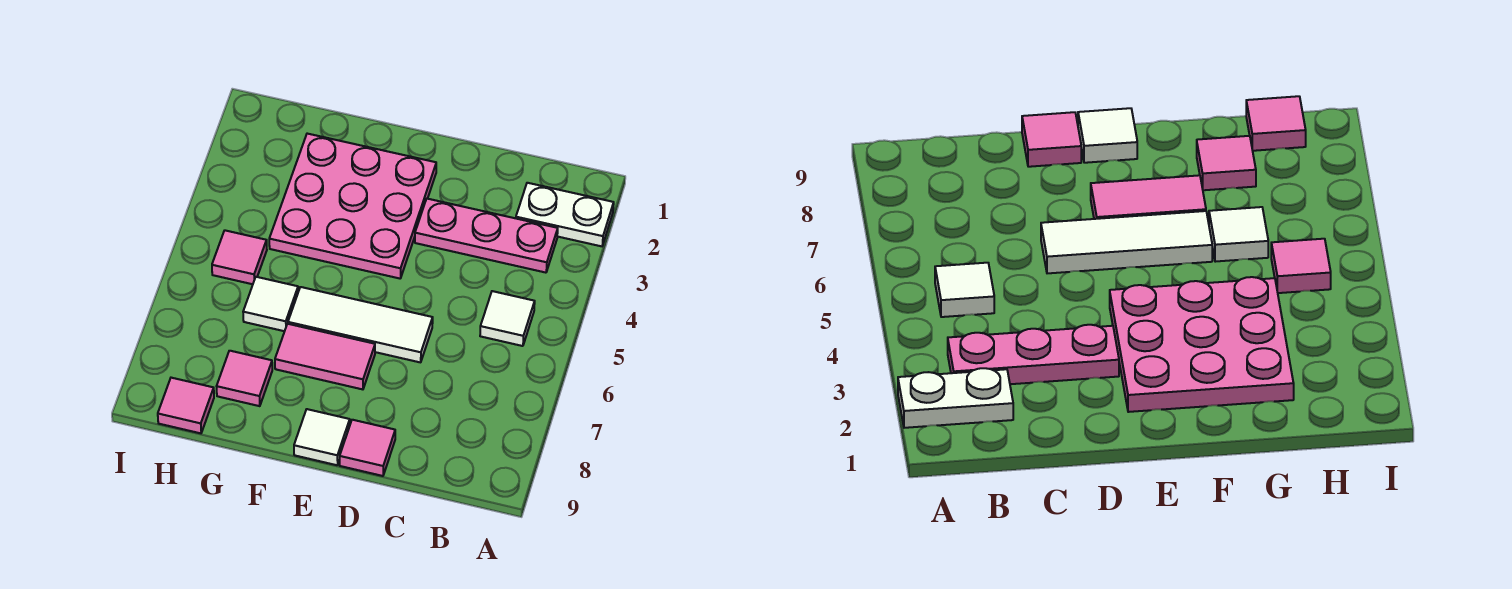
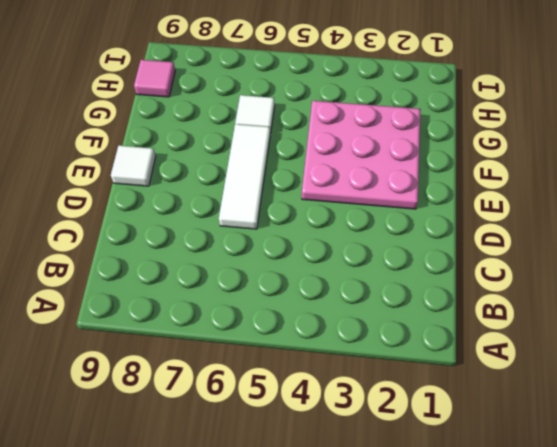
none -> white plate A2:B2 level 1
none -> pink plate B3:D3 level 1
none -> white tile B5 level 1

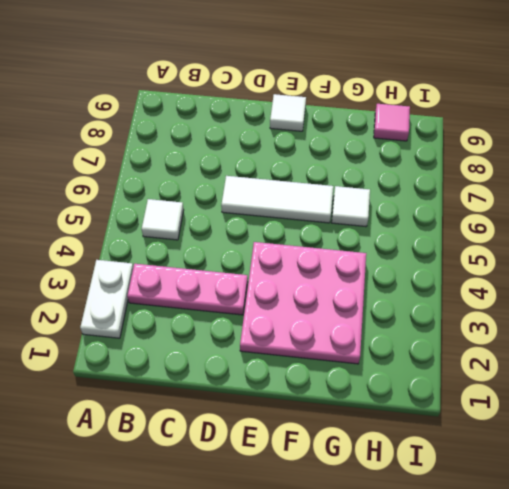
white plate A2:A3 level 1 -> white plate A2:B2 level 1
none -> pink tile D9 level 1
none -> pink tile E7:F7 level 1
none -> pink tile G8 level 1

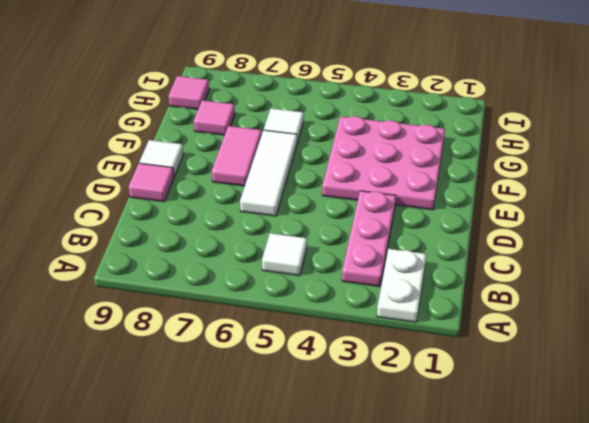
none -> pink tile H5 level 1

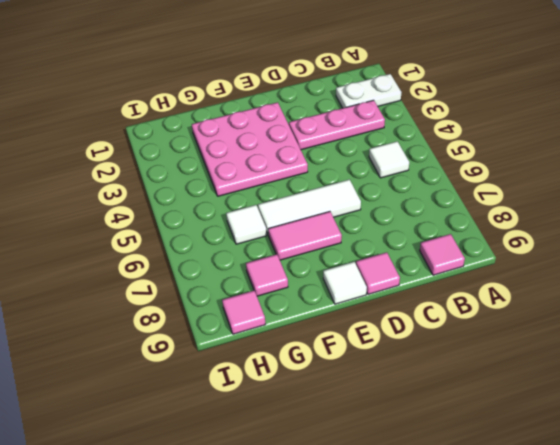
pink tile B9 level 1 -> pink tile H5 level 1

